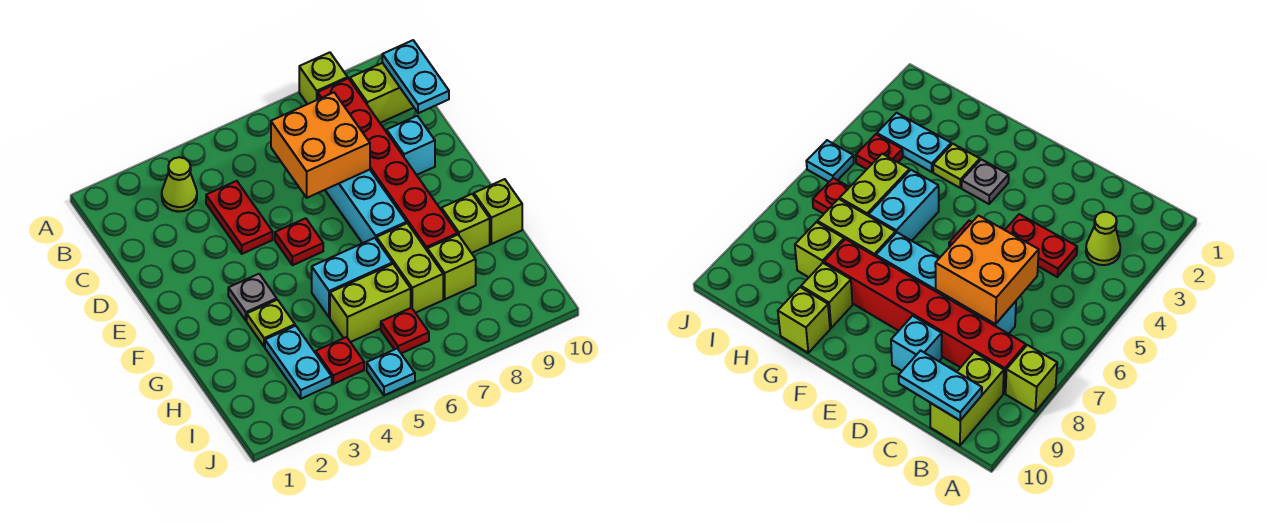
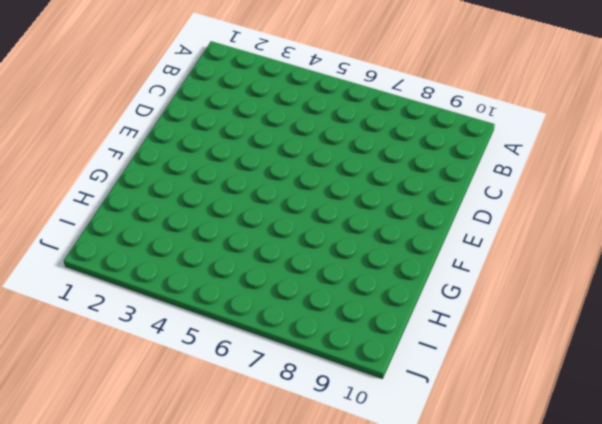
none -> lime brick A8 level 1
none -> lime cone B3 level 1
none -> red brick B8:G8 level 1

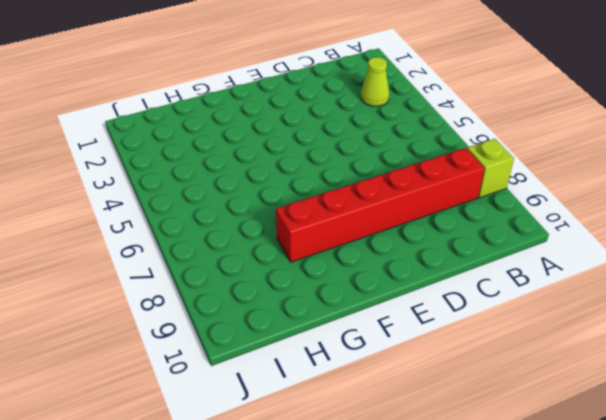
none -> lime brick B9:B10 level 1
none -> red plate C4:D4 level 1
none -> cyan brick C7:F7 level 1

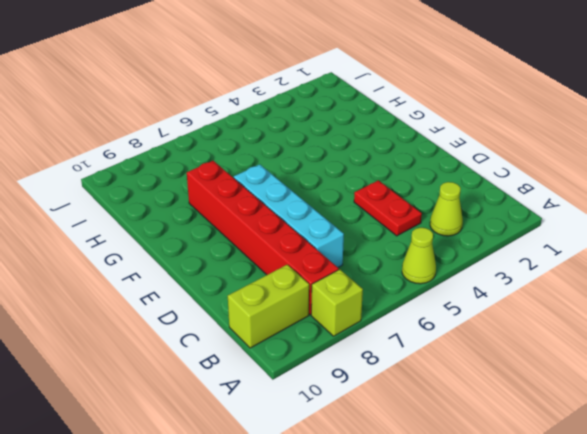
lime cone A5 level 1 -> none
none -> cyan brick D9 level 1
none -> red plate E5 level 1
none -> grey plate F3 level 1

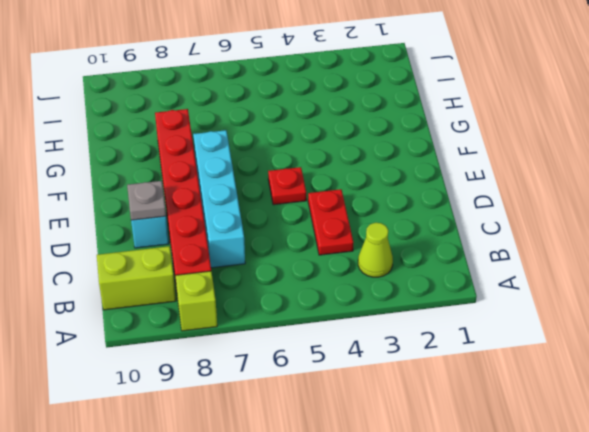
grey plate D9 level 2 -> grey plate F3 level 1
none -> lime plate G3 level 1
none -> cyan brick G5:G6 level 1
none -> lime brick G7:H7 level 1

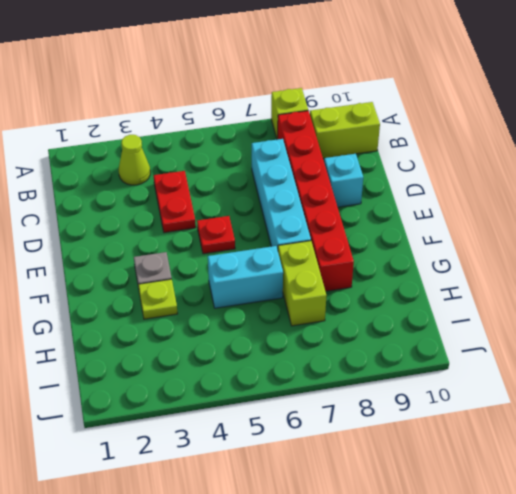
none -> lime brick G9 level 1
none -> lime brick G10 level 1
none -> cyan plate H3:I3 level 1

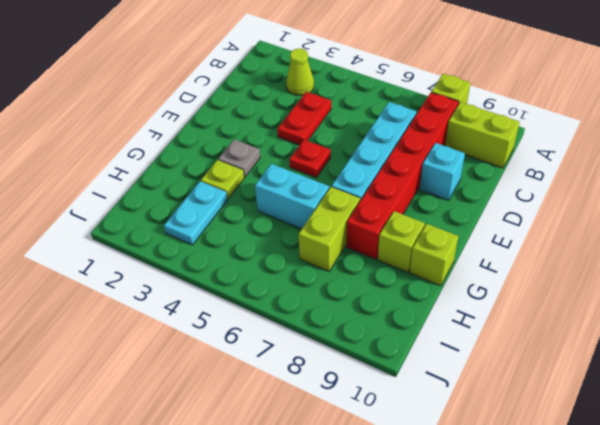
none -> lime brick H5:H6 level 1
none -> lime brick H8 level 1
none -> red plate I4 level 1

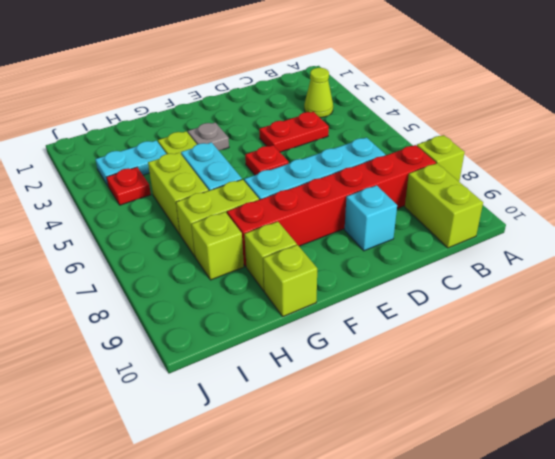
none -> red plate I6 level 1
none -> cyan plate J5 level 1
none -> cyan plate B10:C10 level 2

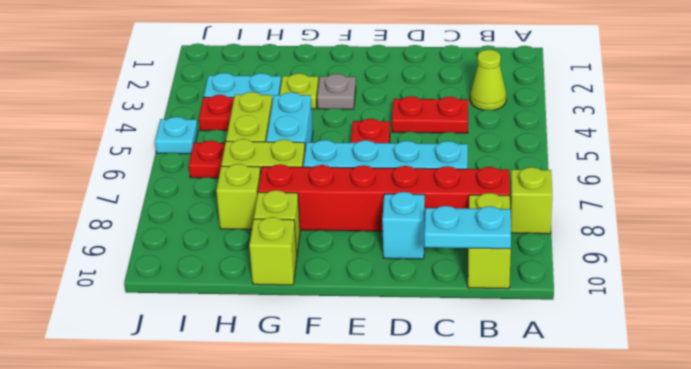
none -> orange brick C6:D7 level 2

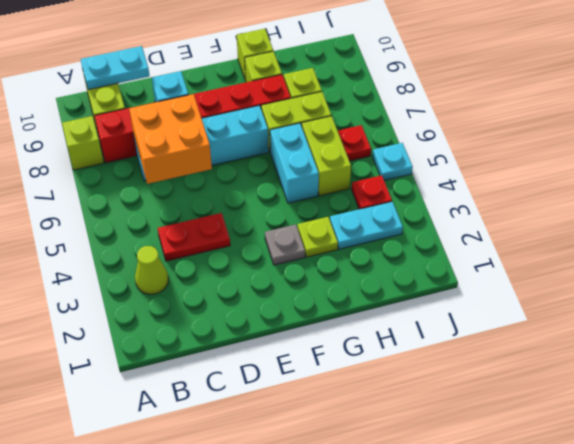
none -> red plate E5 level 1

